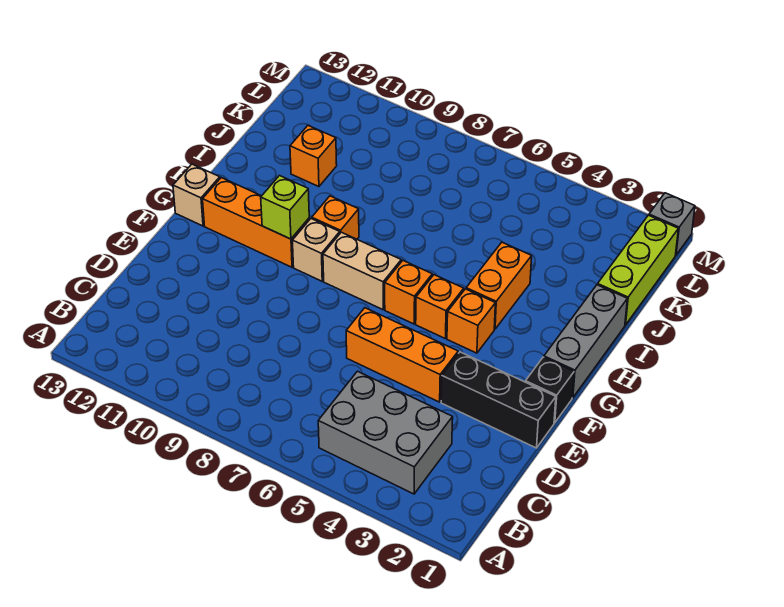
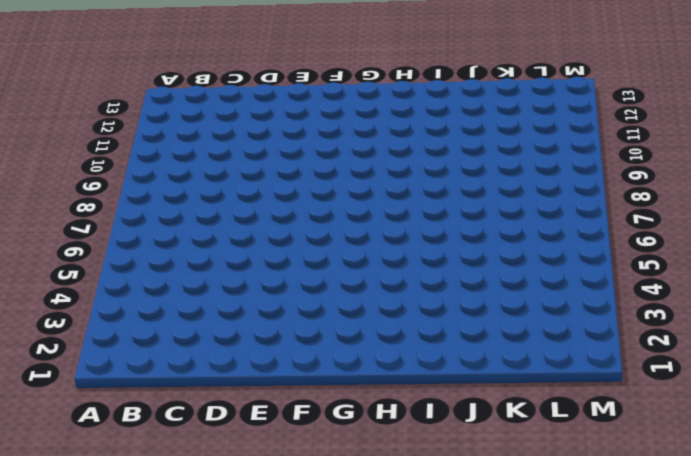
none -> grey brick B3:C5 level 1
none -> black brick E1:E3 level 1
none -> orange brick E4:E6 level 1

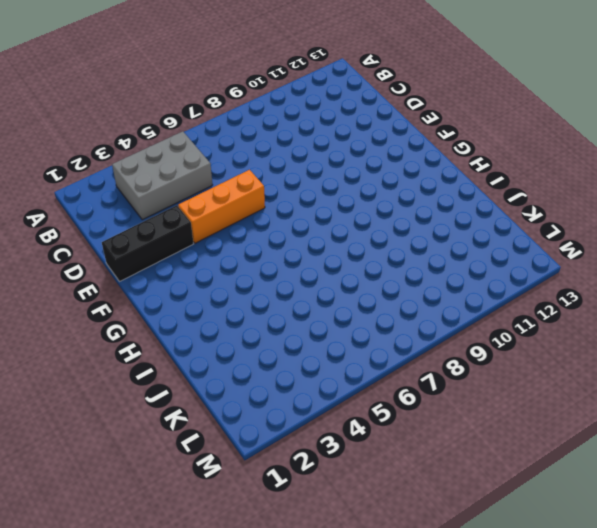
none -> black brick F1 level 1
none -> grey brick G1:I1 level 1
none -> orange brick G4 level 1

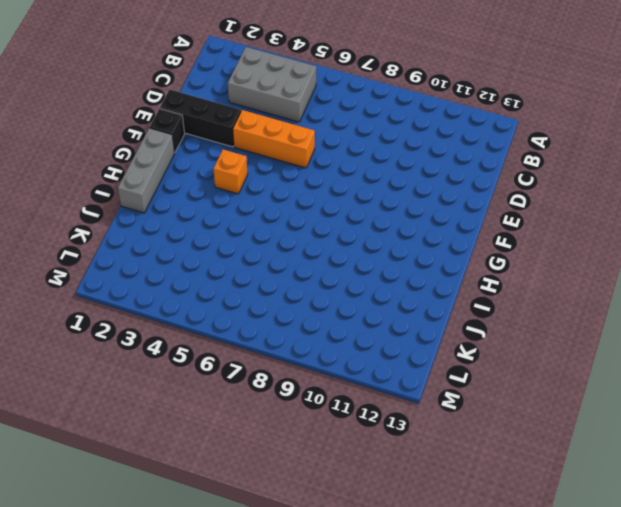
none -> orange brick G5 level 1
none -> orange brick G6 level 1
none -> tan brick G7:G8 level 1

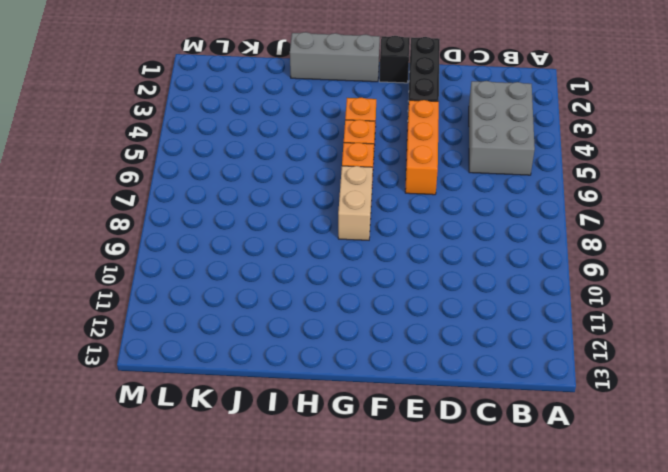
none -> tan brick G9 level 1
none -> orange brick G10:G12 level 1
none -> tan brick G13 level 1

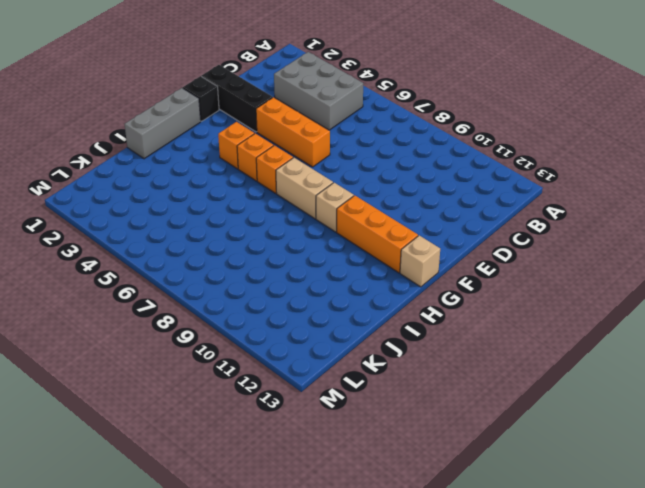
none -> orange brick H4:I4 level 1
none -> orange brick H9 level 1
none -> lime brick J1:L1 level 1

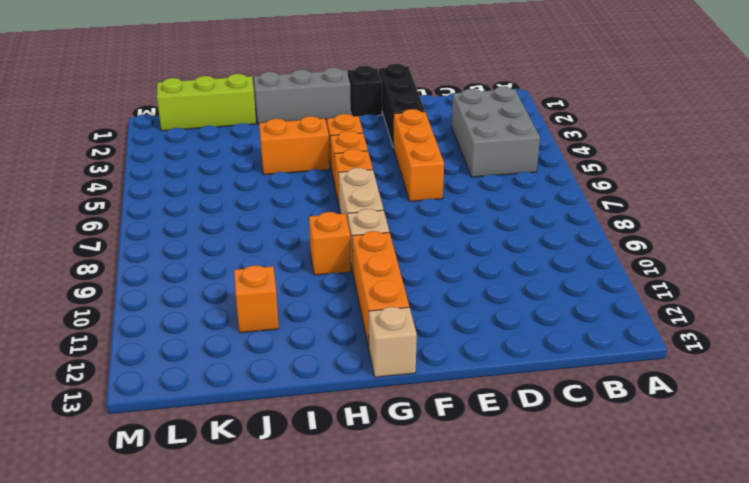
none -> grey brick M1 level 1
none -> lime brick G10 level 2

